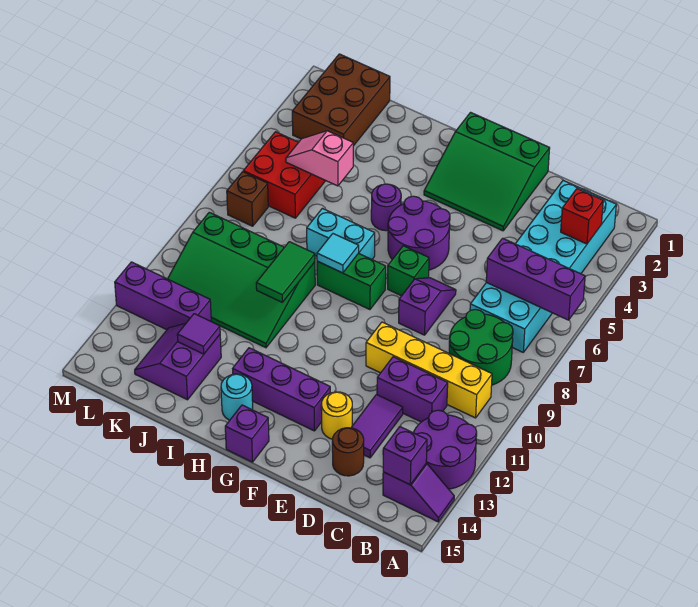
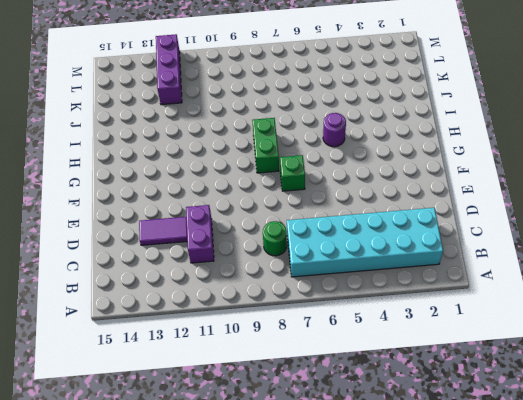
green round brick C8 level 1 -> green round brick B8:C9 level 1
none -> purple round brick A12:B13 level 1
none -> purple slope A14:B14 level 1 top B
none -> yellow brick B10:E10 level 1
none -> brown round brick D14 level 1

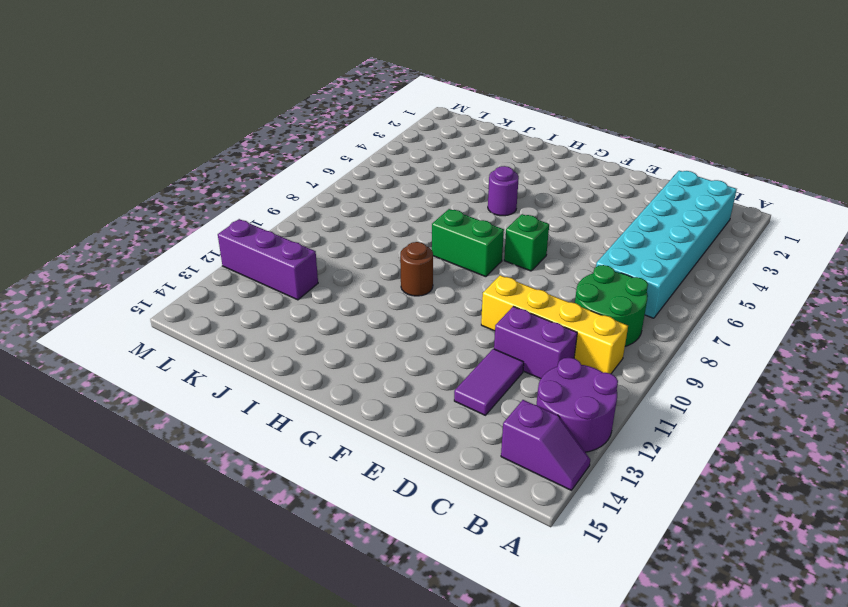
brown round brick H10 level 1 -> brown round brick D14 level 1
none -> green slope E1:G3 level 1 top 1
none -> purple slope E7:E8 level 1 top 8
none -> yellow round brick E13 level 1
none -> purple round brick F5:G6 level 1

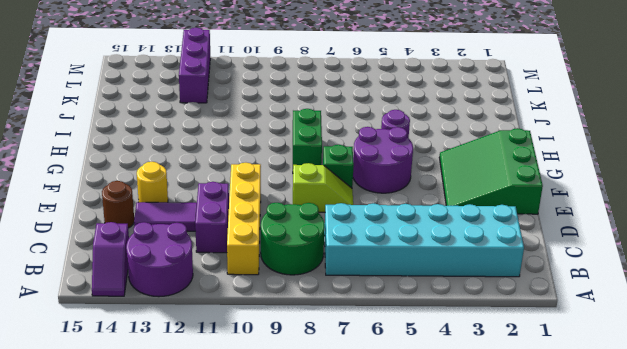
lime slope E7:E8 level 1 top 8 -> purple slope E7:E8 level 1 top 8
none -> purple brick F13:H13 level 1
none -> purple brick G15 level 1
none -> cyan brick H7:I7 level 1
none -> cyan round brick H14 level 1

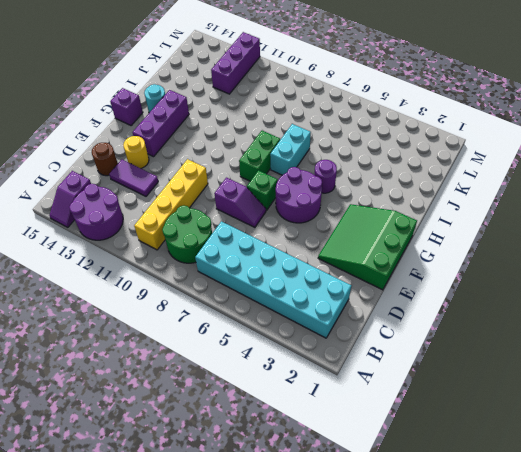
none -> purple brick C11:D11 level 1
none -> green slope I9:L11 level 1 top 9
none -> purple slope J13:K14 level 1 top J
none -> brown brick K1:L3 level 1

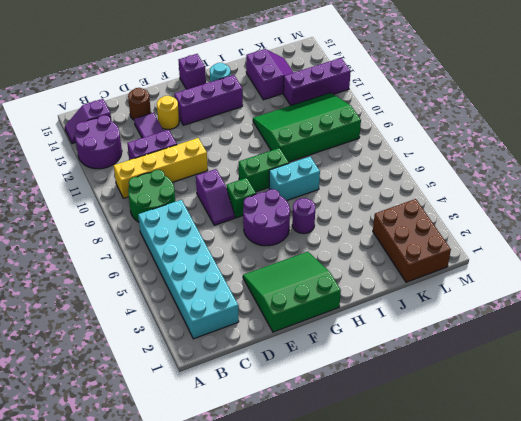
none -> red brick K5:L6 level 1
none -> brown brick L7 level 1
none -> purple brick A6:C6 level 2
none -> red brick B3 level 2

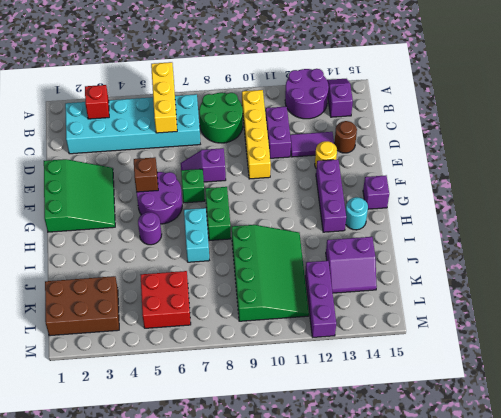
yellow brick A6:C6 level 2 -> purple brick A6:C6 level 2
brown brick F5 level 2 -> brown brick L7 level 1
none -> purple brick B14 level 2
none -> cyan tile H8 level 2
none -> green tile I9:I10 level 2
none -> pink slope J5:K5 level 2 top J

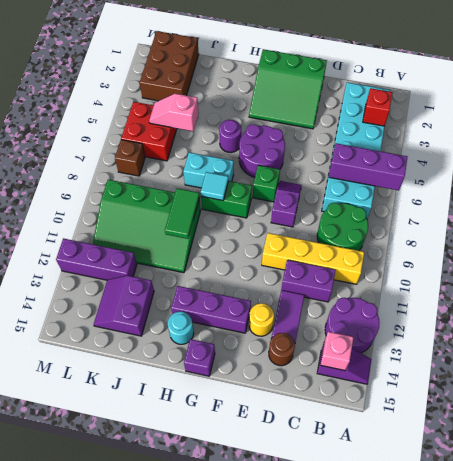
pink brick B14 level 2 -> purple brick B14 level 2
none -> purple tile J13 level 2

